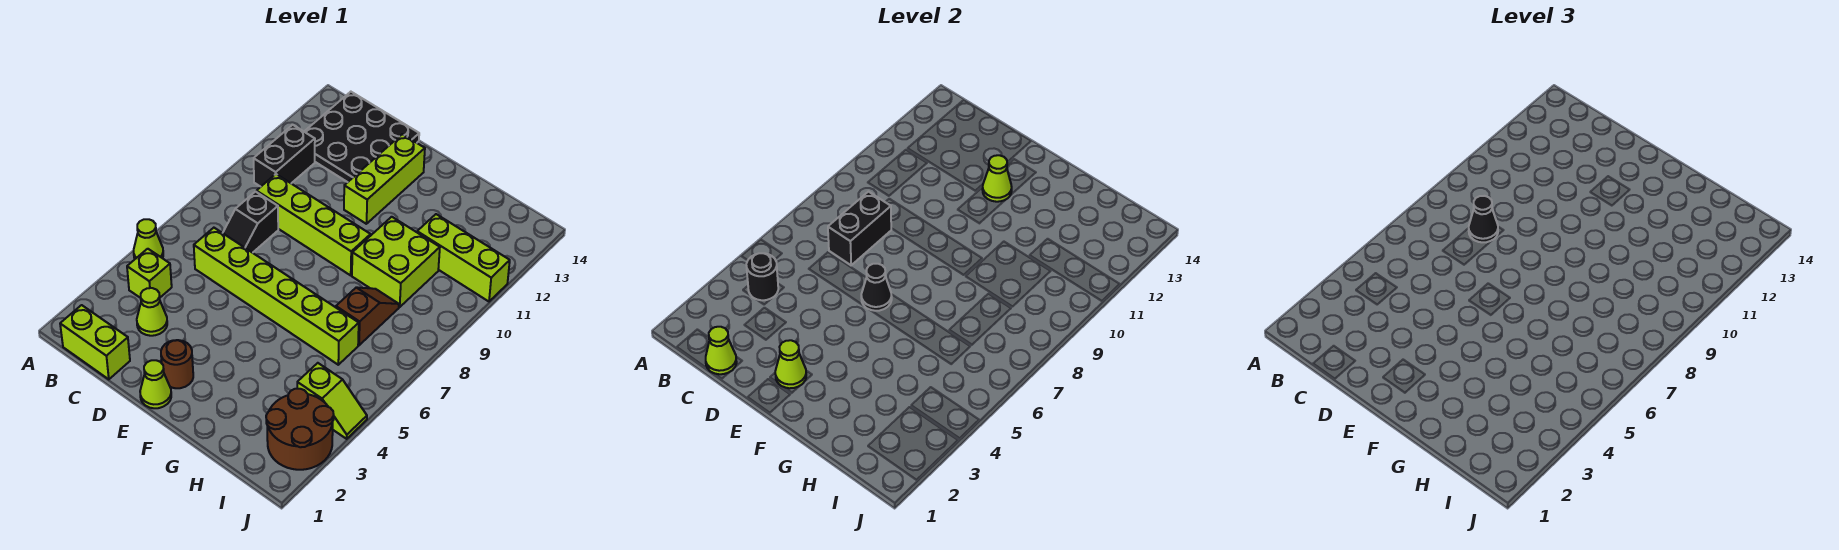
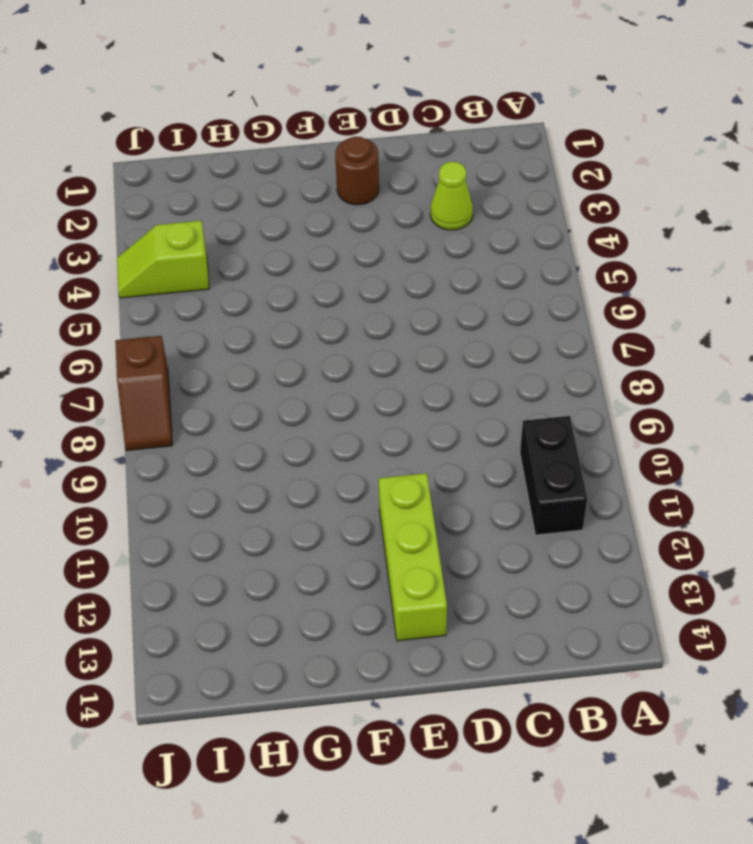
brown slope J7:J8 level 1 top 7 -> brown slope H7:H8 level 1 top 7
none -> lime cone A5 level 1
none -> lime brick B1:C1 level 1
none -> lime brick B4 level 1

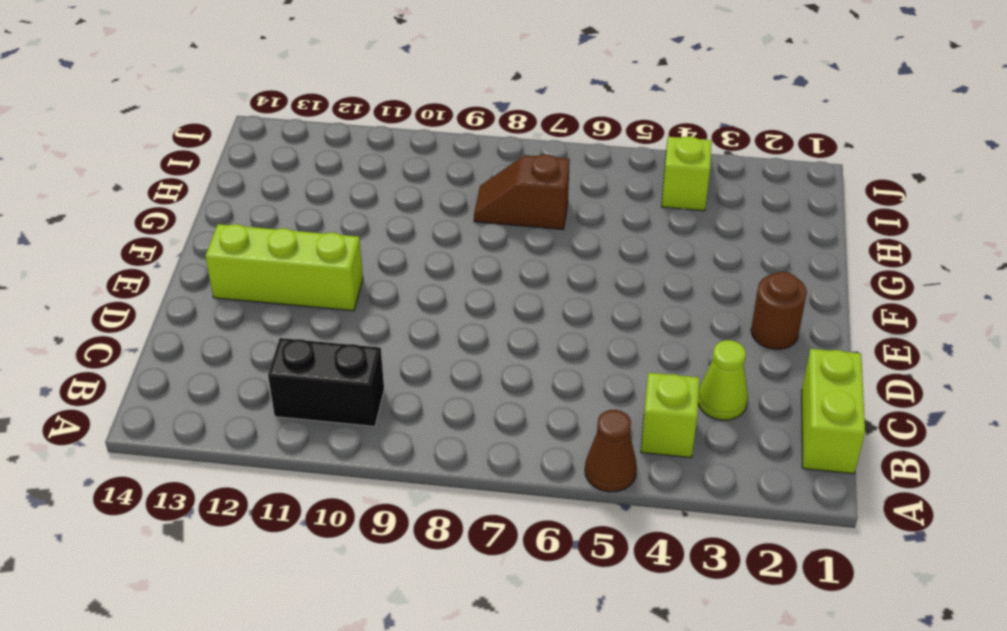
brown cone A5 level 1 -> lime cone A5 level 1
none -> black plate B12:D14 level 1
none -> lime brick C6:H6 level 1
none -> black slope C7:C8 level 1 top 8

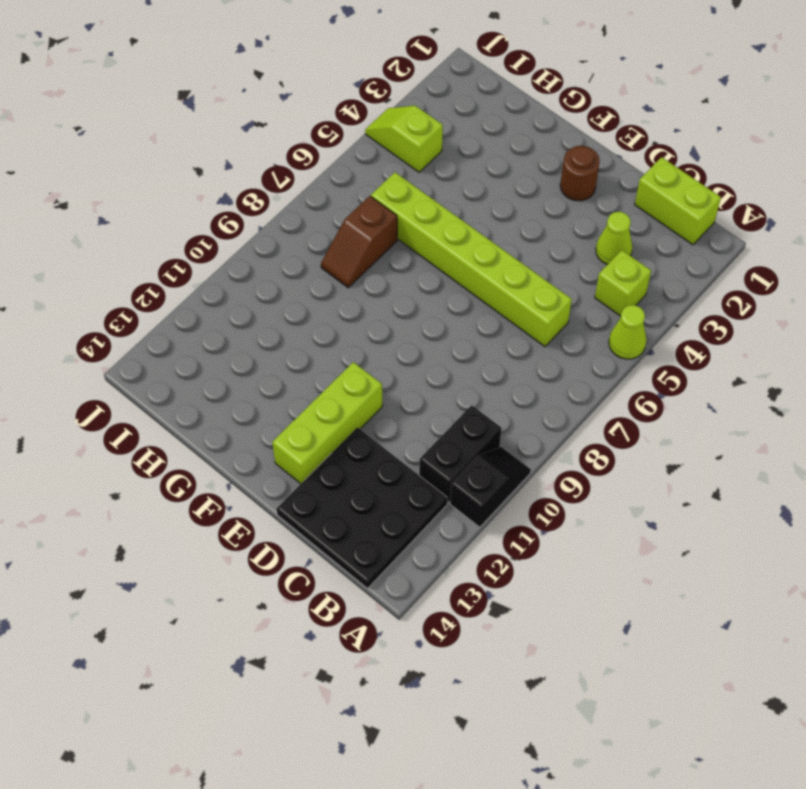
black slope A10:A11 level 1 top 11 -> black slope C7:C8 level 1 top 8
none -> lime brick C9:F9 level 1
none -> lime cone E1 level 1
none -> lime brick G9:H10 level 1

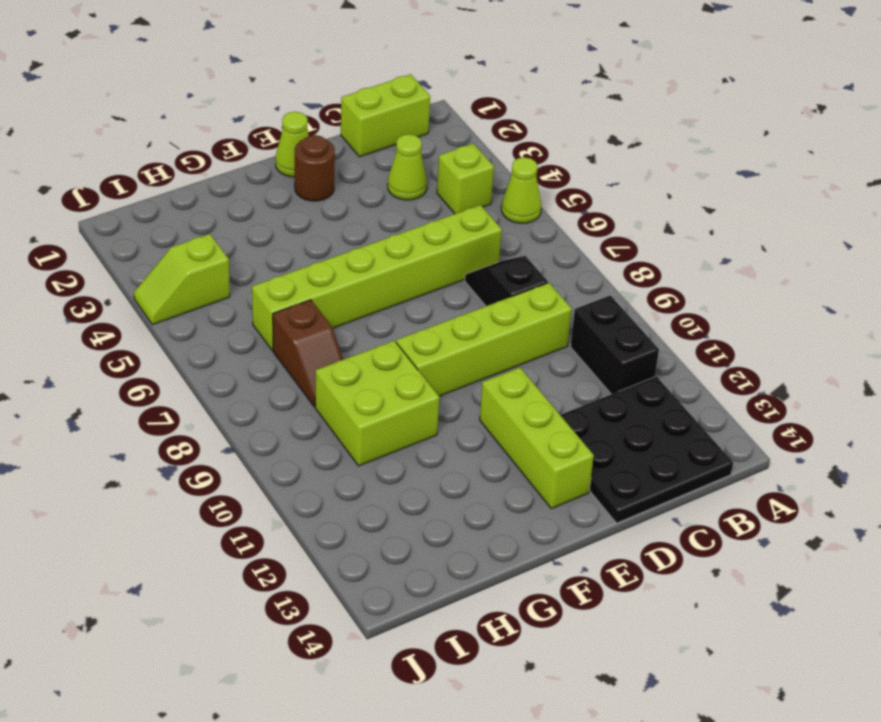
none -> lime brick H11:J11 level 1
none -> brown round brick I2:J3 level 1
none -> black round brick B4 level 2

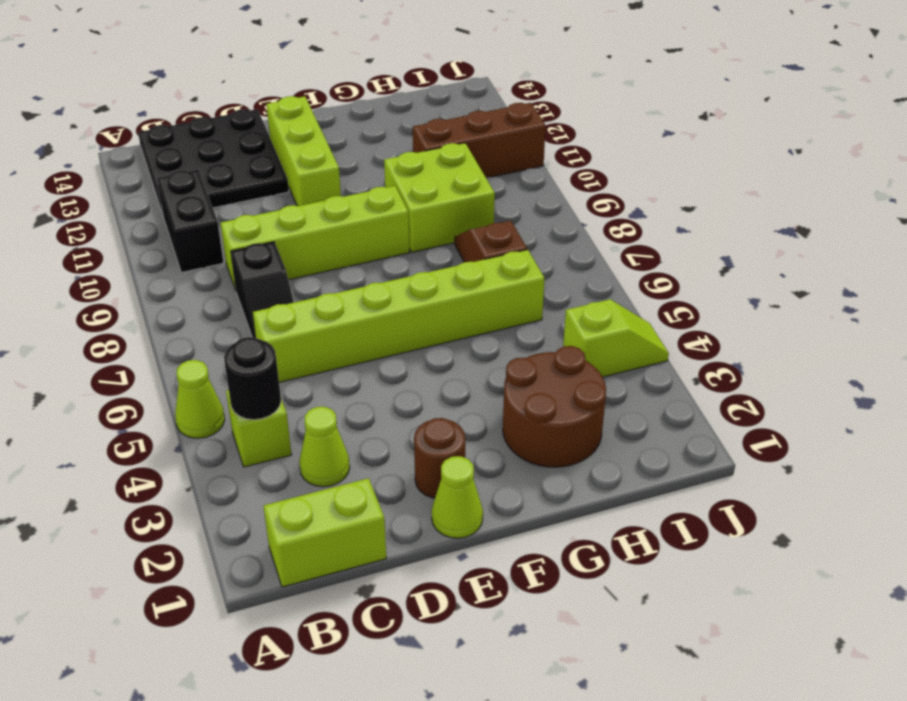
brown round brick G2:H3 level 1 -> brown round brick I2:J3 level 1
brown brick H11:J11 level 1 -> lime brick H11:J11 level 1
none -> lime cone C1 level 2
none -> black brick C7:C8 level 2
none -> lime cone E2 level 2

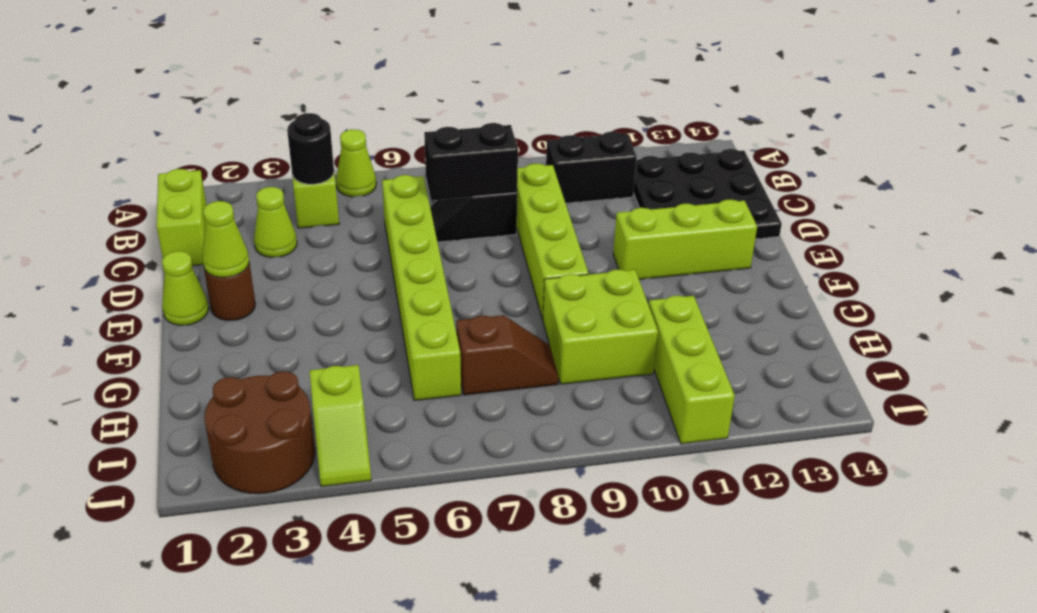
none -> lime cone C1 level 2
none -> black cone E6 level 2
none -> lime cone E12 level 2

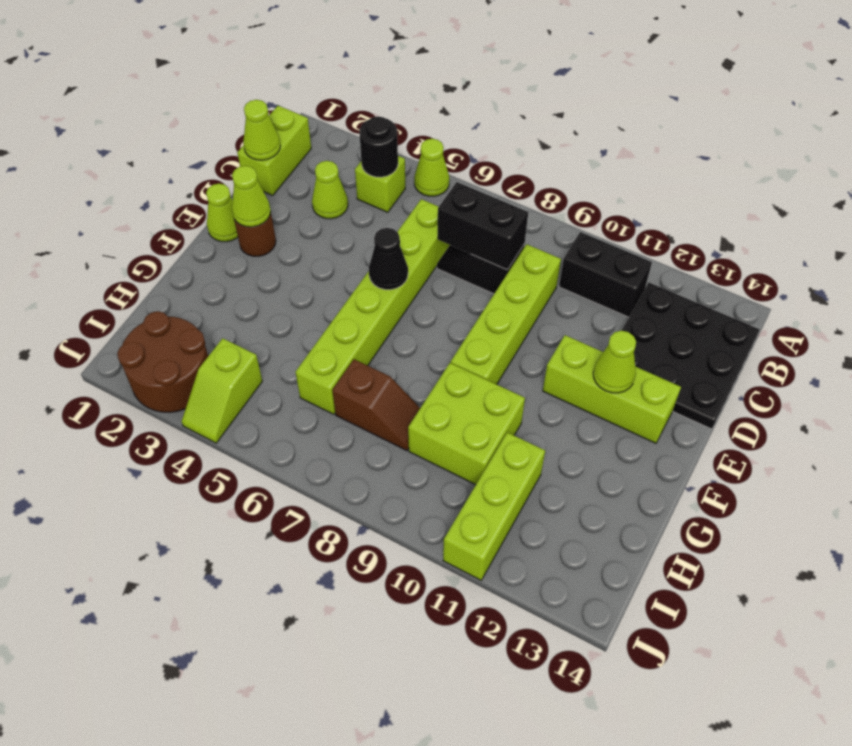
none -> black cone C8 level 3

